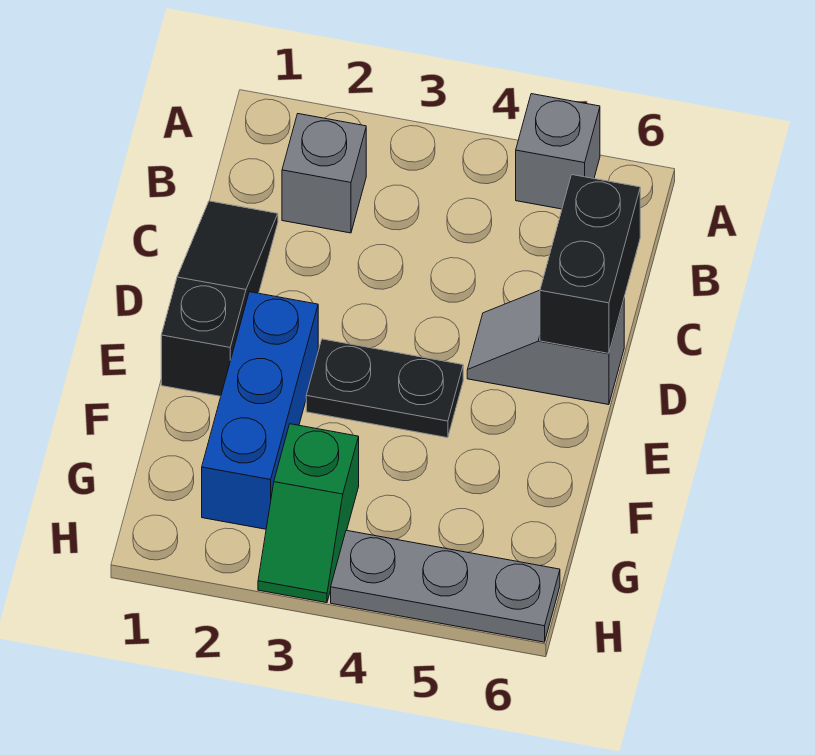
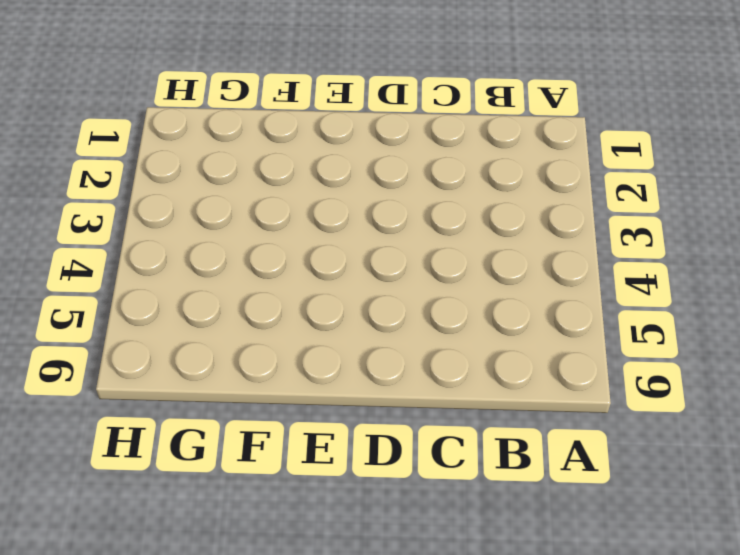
none -> grey brick A5 level 1
none -> grey brick B2 level 1

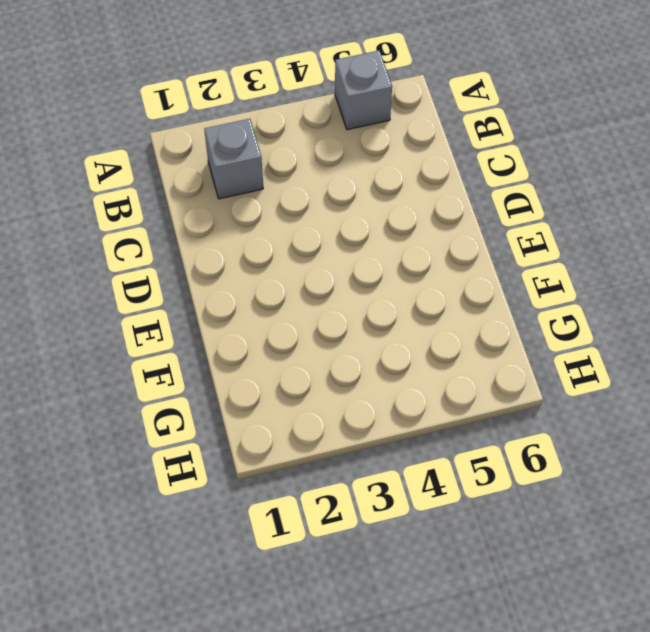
none -> black slope C1:E1 level 1 top E
none -> grey slope D5:D6 level 1 top 6

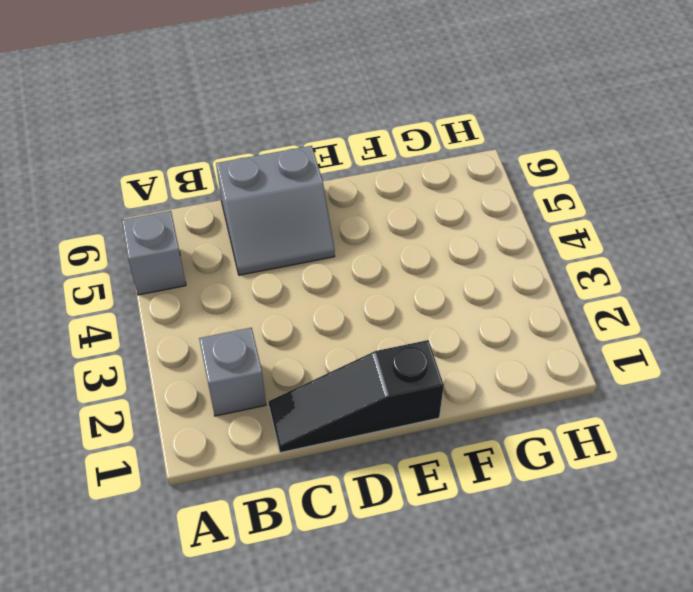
grey slope C5:D6 level 1 top 6 -> grey slope D5:D6 level 1 top 6
none -> blue brick E2:G2 level 1
none -> black plate E3:E4 level 1

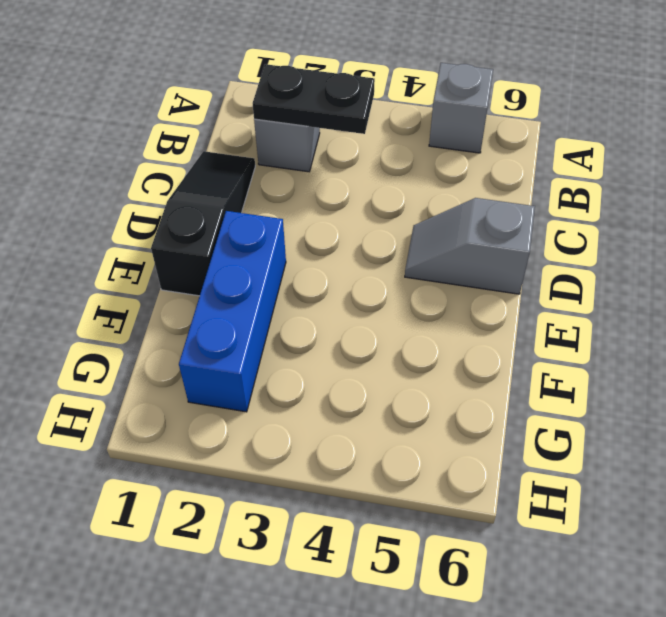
black plate B2:B3 level 2 -> black plate E3:E4 level 1
none -> green slope G3:H3 level 1 top G
none -> grey plate H4:H6 level 1

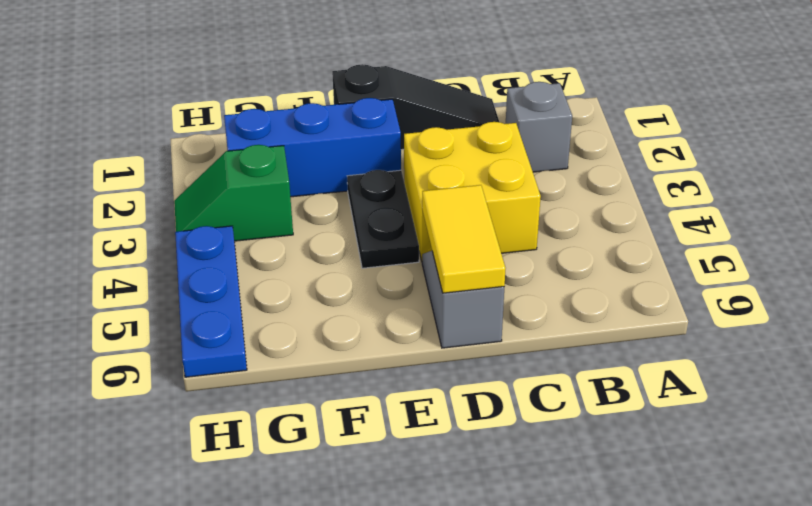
yellow brick C3:D4 level 1 -> none
yellow tile D5:D6 level 2 -> black brick C6:D6 level 2
blue plate H4:H6 level 1 -> grey plate H4:H6 level 1
none -> grey brick A5 level 1

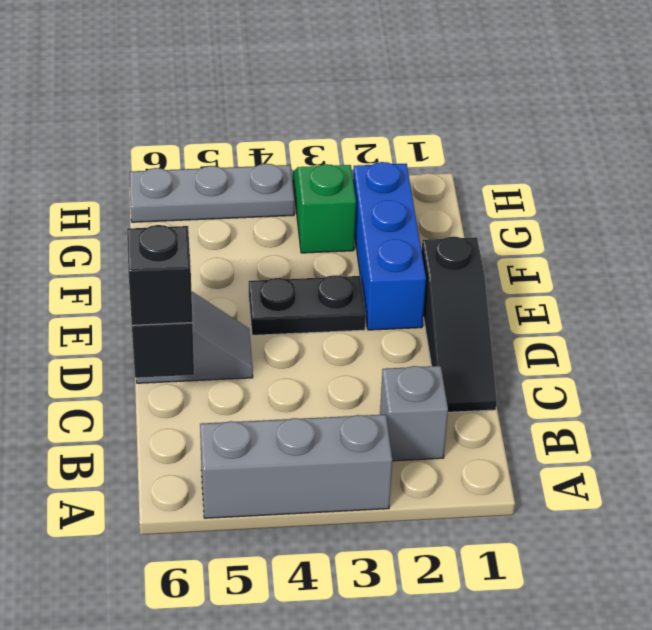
grey brick A3:A5 level 1 -> grey brick A5 level 1
black brick C6 level 3 -> none

